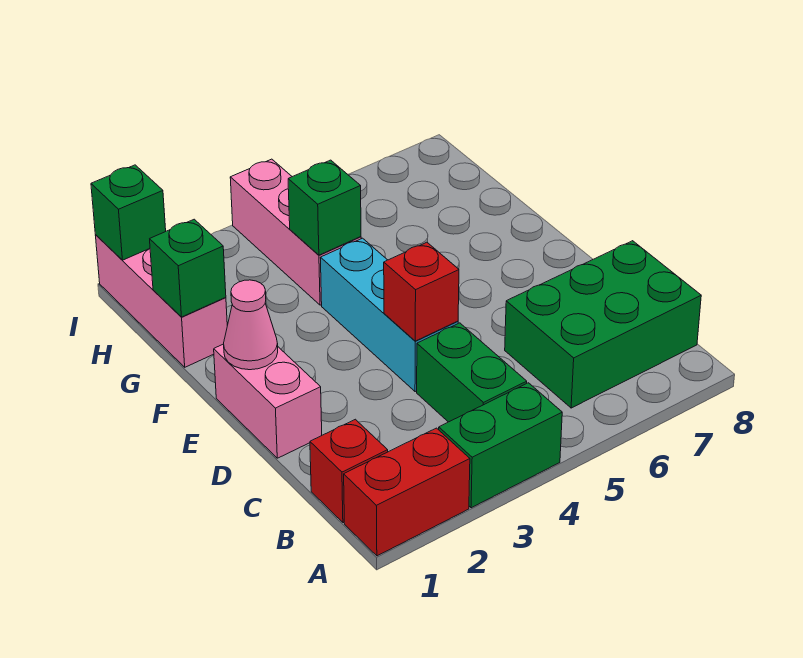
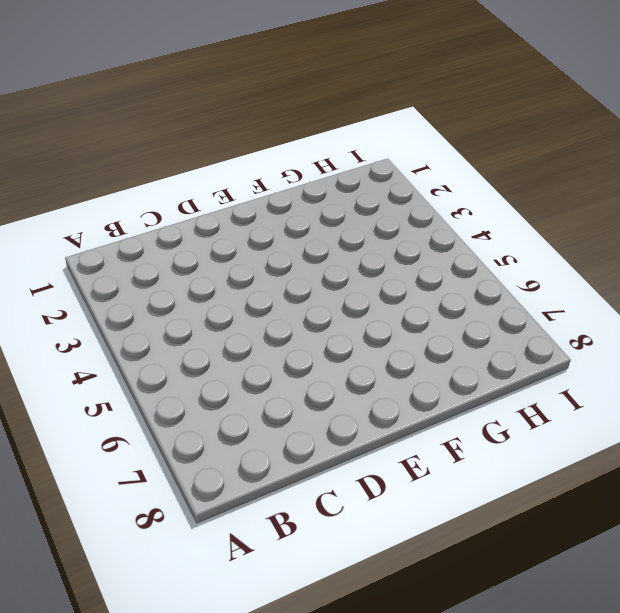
none -> red brick A1:A2 level 1
none -> green brick A3:A4 level 1
none -> red brick B1 level 1

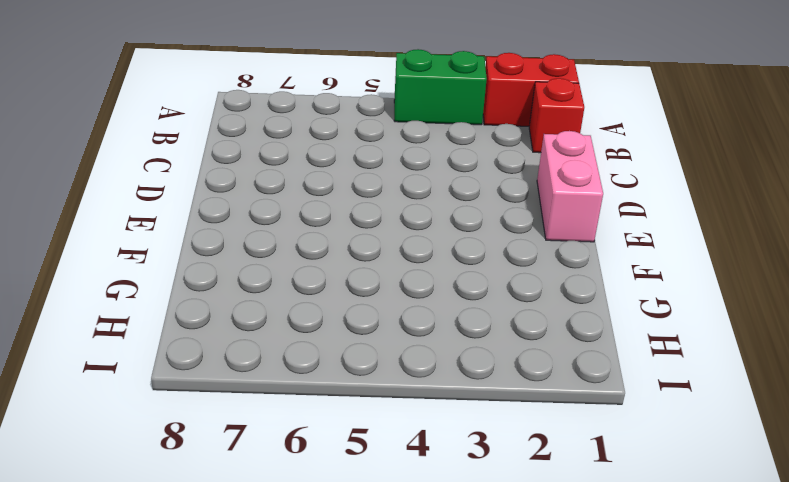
none -> green brick B4:C4 level 1
none -> green brick B6:C8 level 1
none -> cyan brick D4:F4 level 1

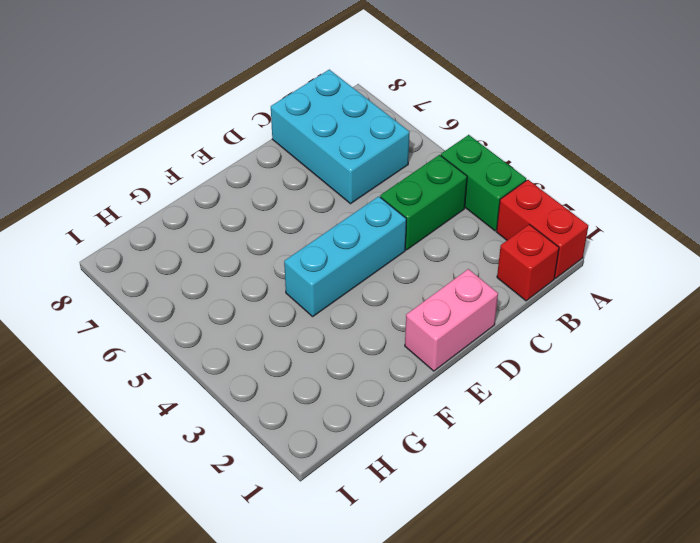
cyan brick B6:C8 level 1 -> green brick B6:C8 level 1
none -> pink brick G1:I1 level 1
none -> pink brick G4:I4 level 1
none -> red brick D4 level 2

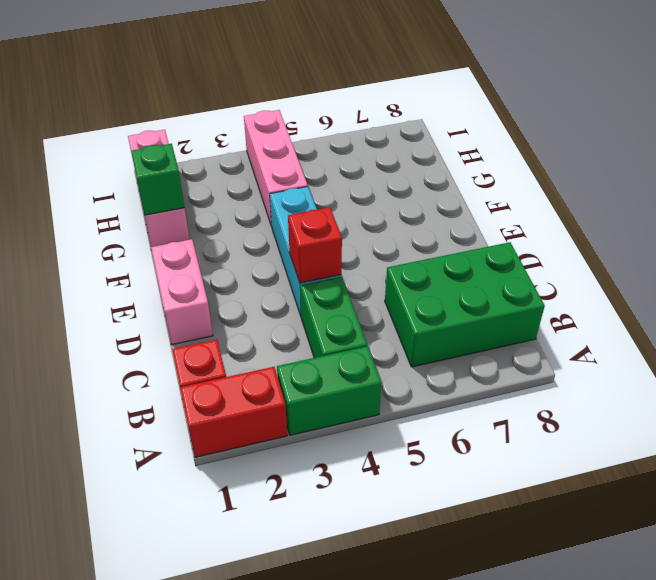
none -> pink cone E1 level 2
none -> green brick G4 level 2
none -> green brick I1 level 2

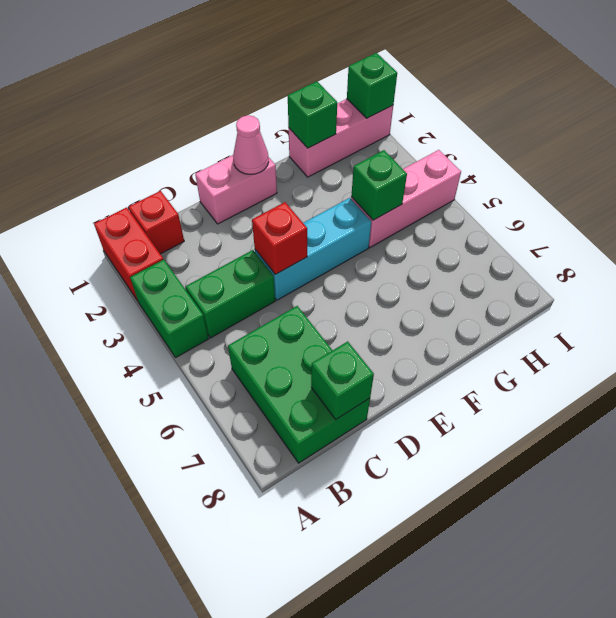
green brick C8 level 2 -> none

